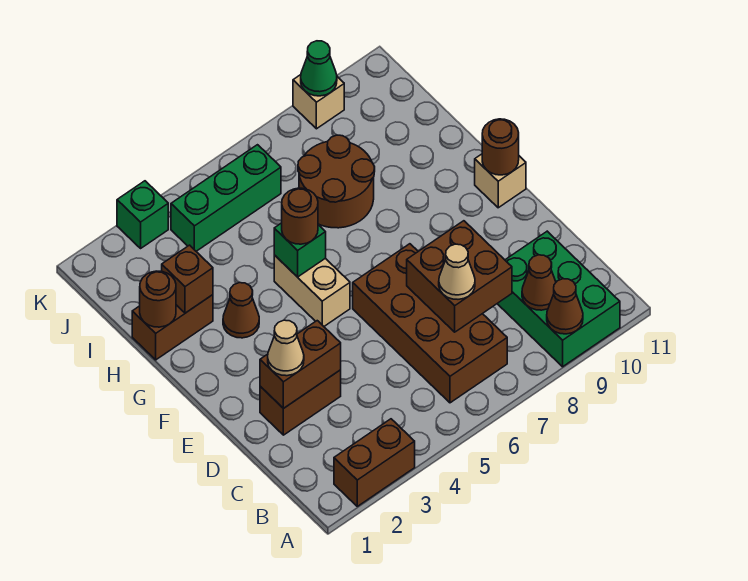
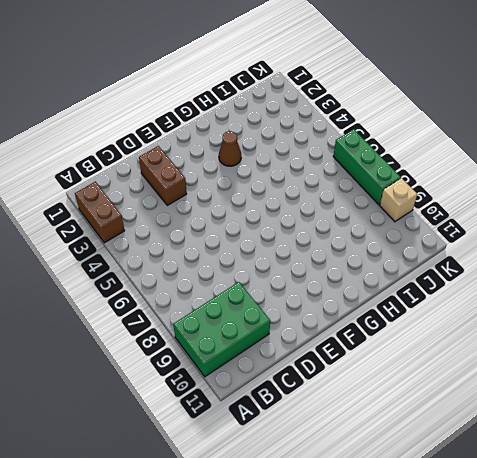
green brick K6:K8 level 1 -> green brick J4:J6 level 1
none -> brown brick B6:E7 level 1
none -> tan brick F5:G5 level 1
none -> tan brick F11 level 1

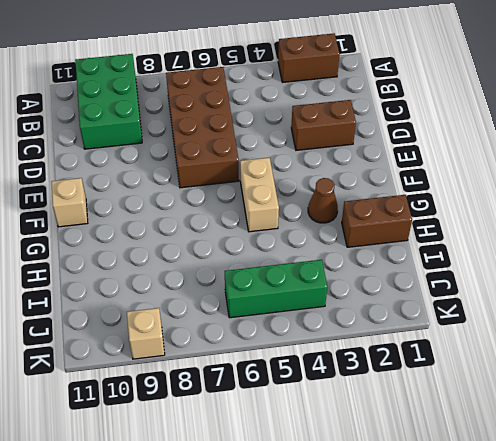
none -> brown round brick H7:I8 level 1
none -> green brick K3 level 1
none -> brown cone A9 level 2

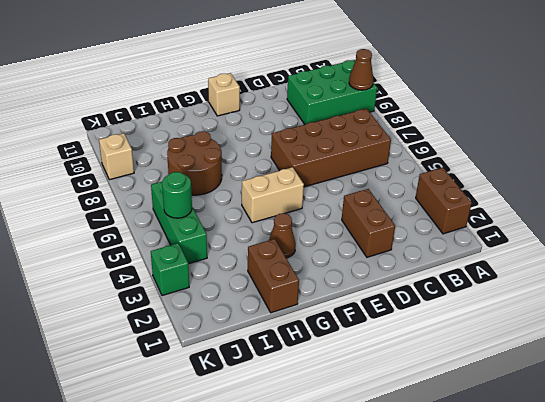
green round brick J5 level 2 -> none
none -> brown cone B9 level 2
none -> brown brick C7:D8 level 2
none -> brown brick D2:D3 level 2

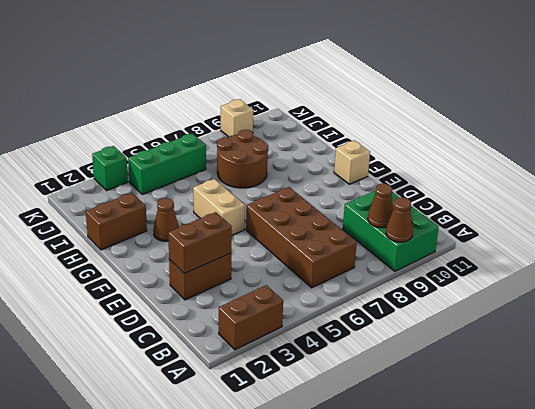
none -> brown brick C7:D8 level 2
none -> brown round brick F11 level 2
none -> green brick G5 level 2

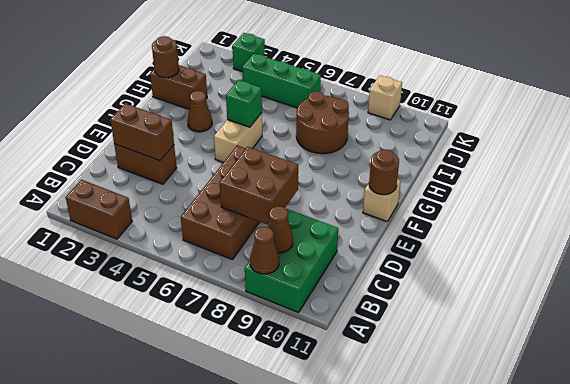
none -> brown brick H2 level 2
none -> green cone K9 level 2
none -> tan cone C7 level 3

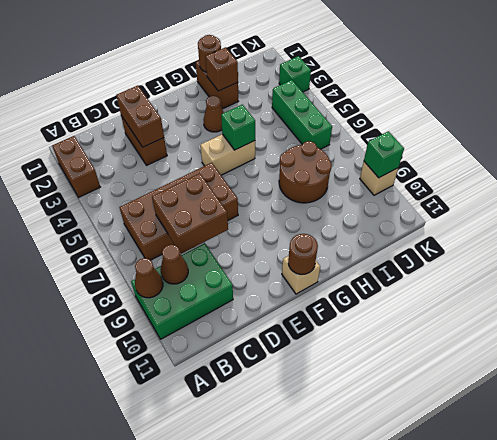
green brick K9 level 2 -> green cone K9 level 2
none -> tan cone C7 level 3
none -> tan cone D2 level 3
none -> brown round brick G5 level 3

